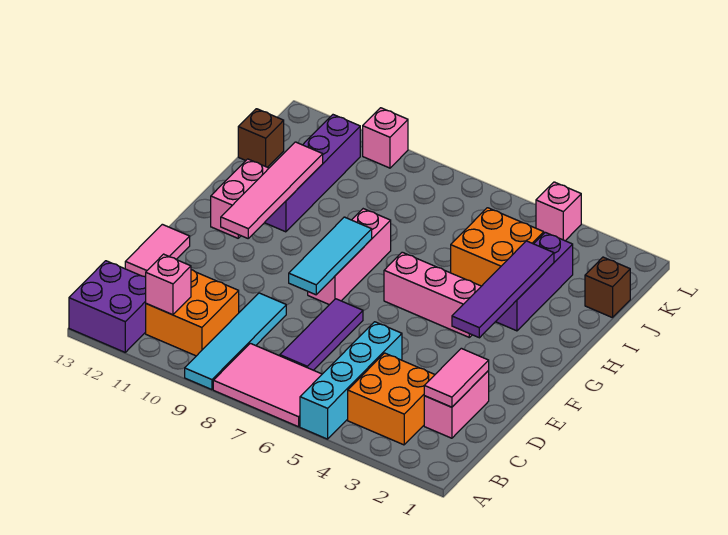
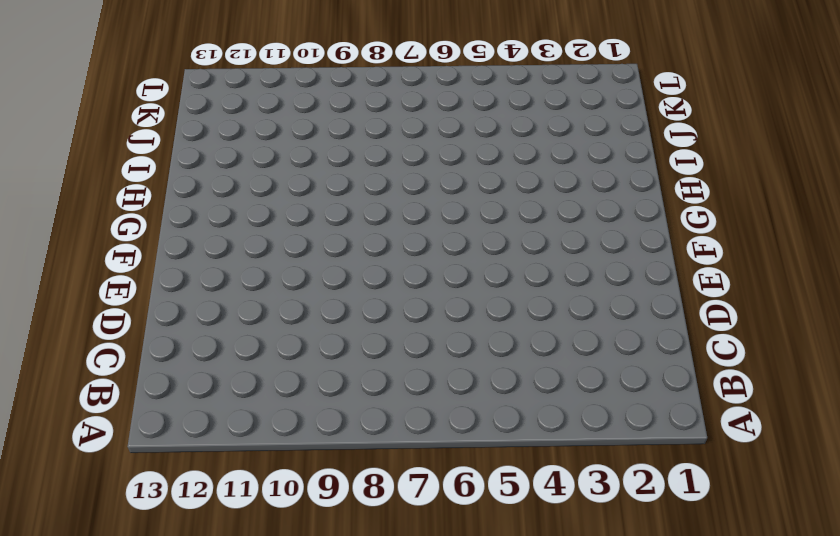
none -> cyan brick A5:D5 level 1
none -> pink tile A6:B8 level 1
none -> cyan tile A9:D9 level 1

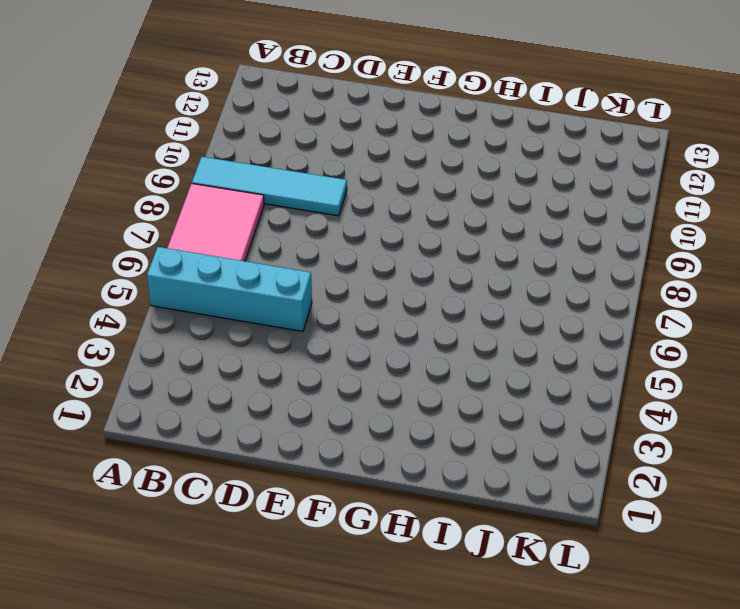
none -> purple brick A12:B13 level 1
none -> orange brick B3:C4 level 1
none -> orange brick B10:C11 level 1

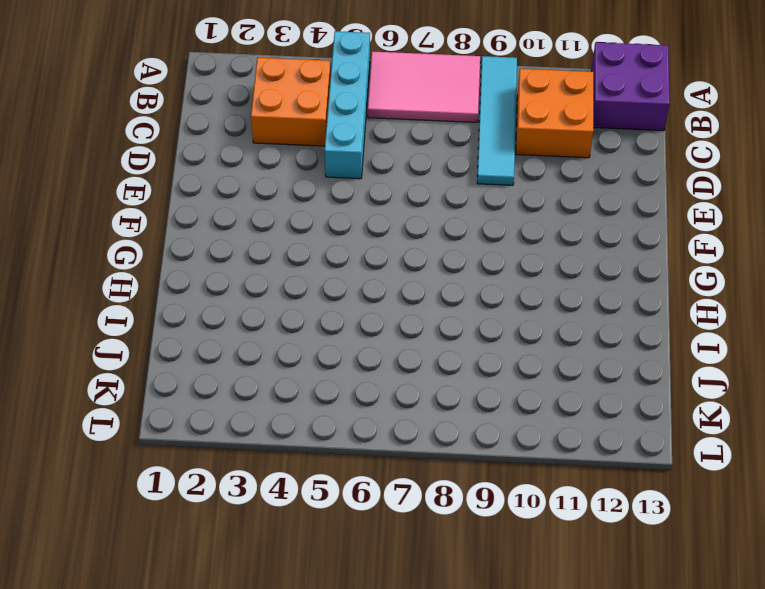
none -> pink brick C2:D2 level 1
none -> purple tile C7:E7 level 1
none -> pink tile D13:E13 level 1

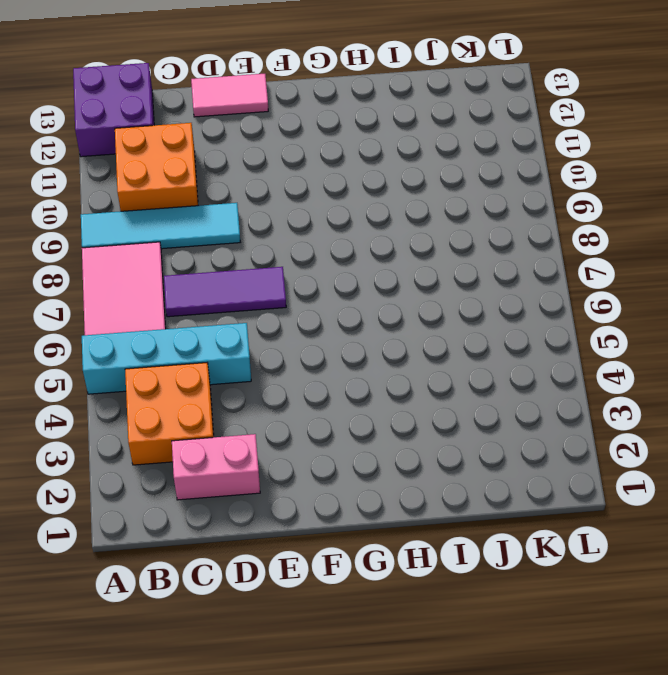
none -> pink brick F8:H8 level 1
none -> pink brick G4:G6 level 1
none -> pink brick G12:H12 level 1

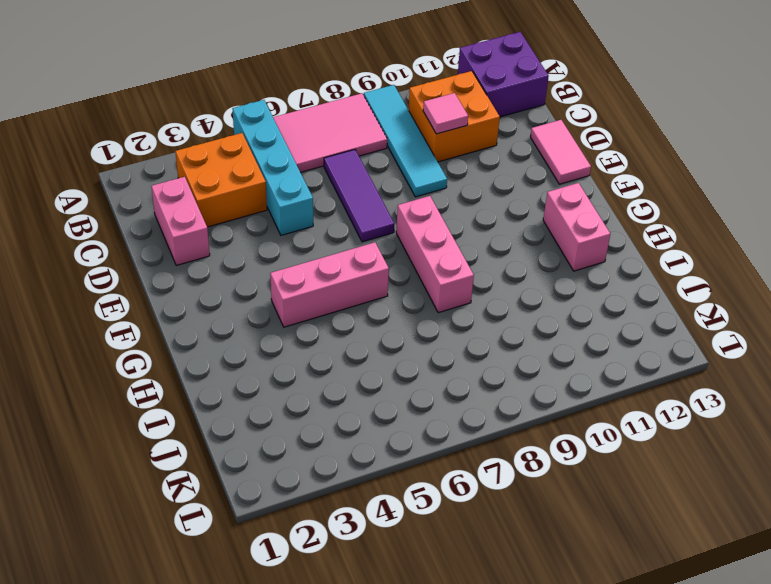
pink tile C10 level 2 -> none
none -> purple brick H3:J3 level 1
none -> purple brick H11:K11 level 1
none -> orange brick I4:J5 level 1

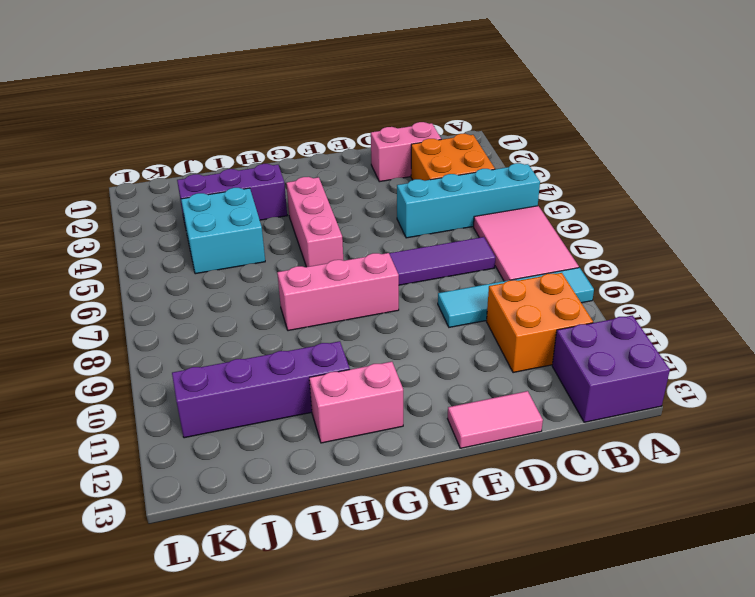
cyan brick I4:J5 level 1 -> orange brick I4:J5 level 1
none -> brown brick J1 level 1
none -> brown brick J13 level 1
none -> pink brick L4 level 1

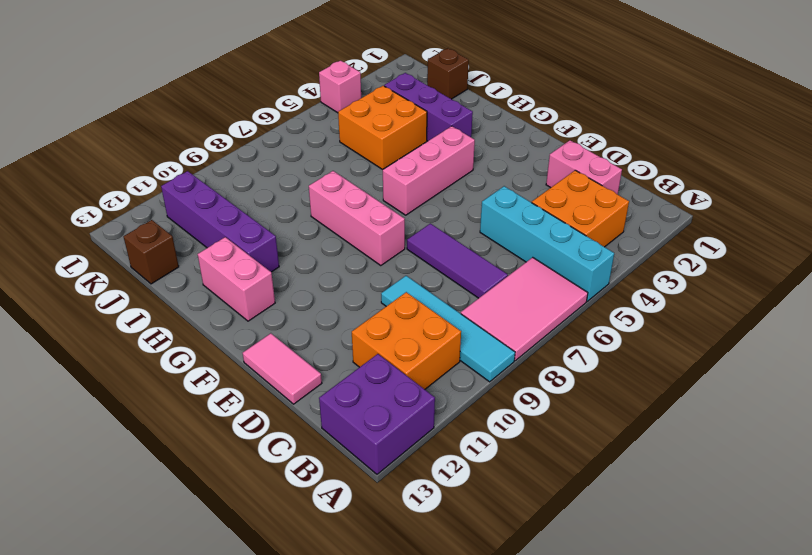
none -> pink brick L10 level 1
none -> pink brick B11 level 2
none -> pink tile C2:D2 level 2

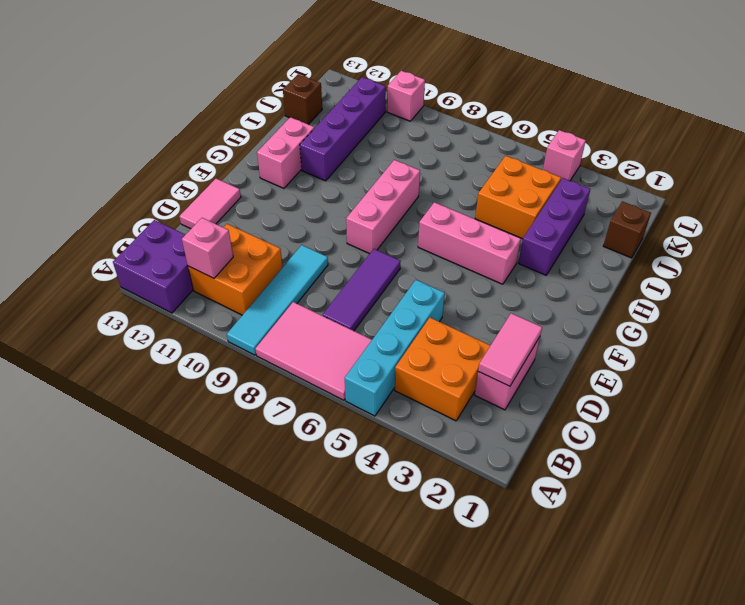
none -> cyan tile E8:G8 level 2
none -> purple tile F3:I3 level 2
none -> pink tile F11:I11 level 2

